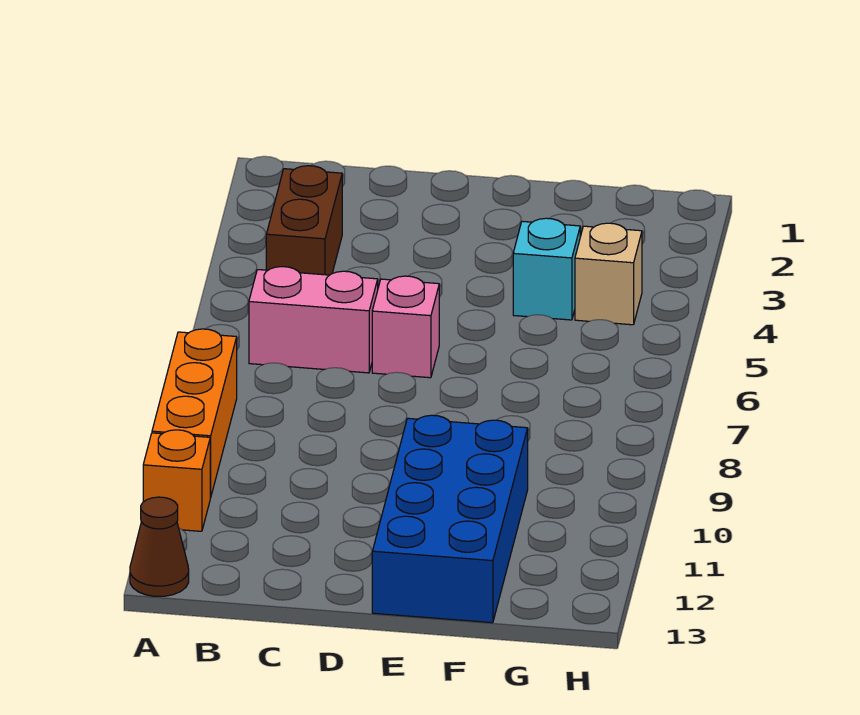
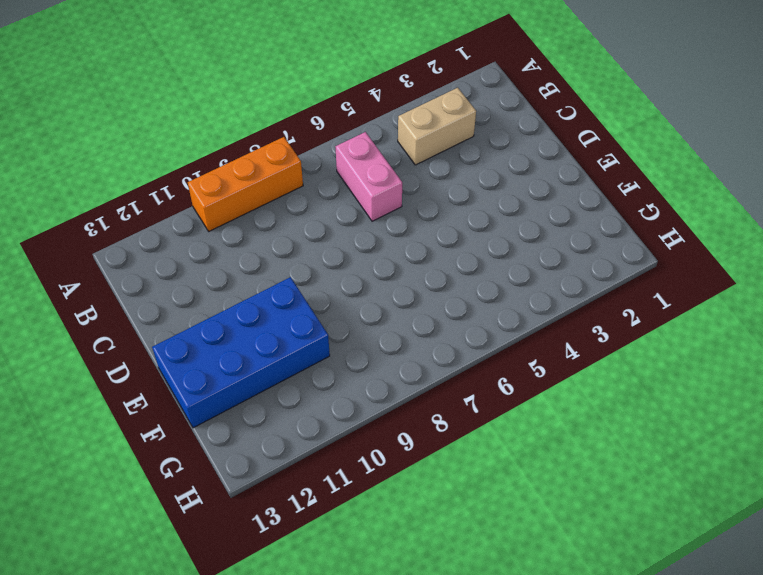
tan brick B3:B4 level 1 -> brown brick B3:B4 level 1
none -> orange brick A11 level 1
none -> brown cone A13 level 1

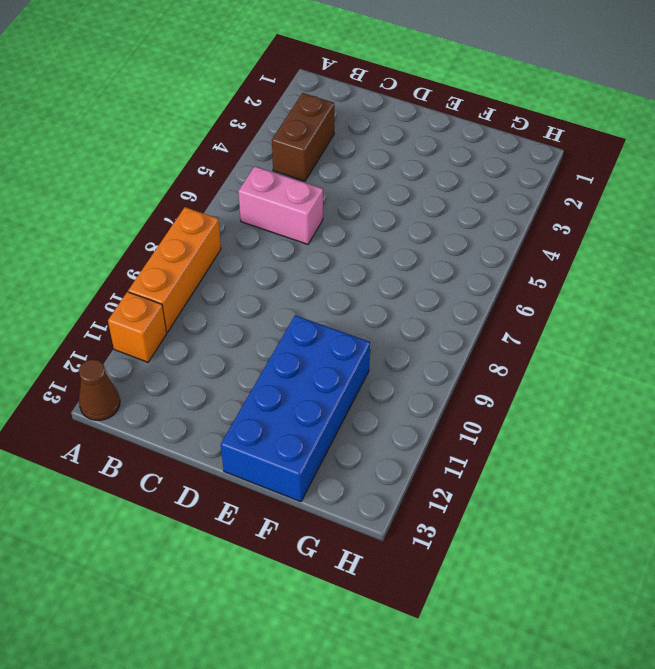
none -> pink brick D6 level 1
none -> cyan brick F4 level 1

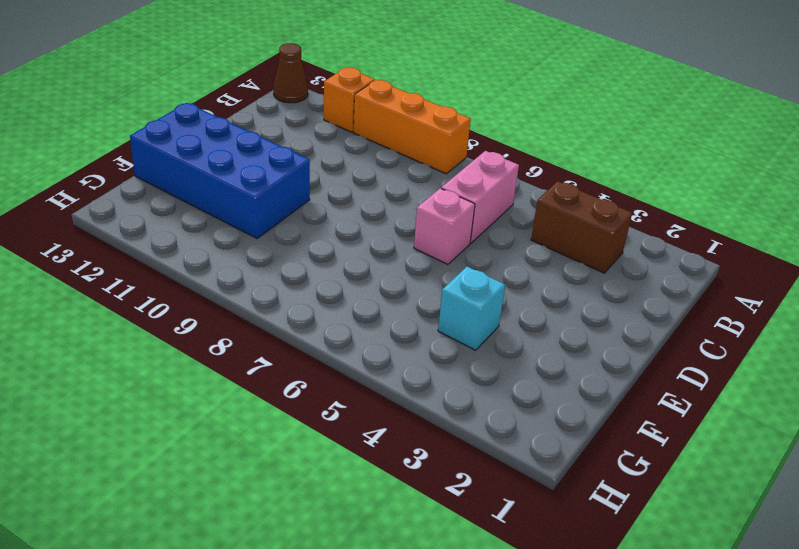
none -> tan brick G4 level 1

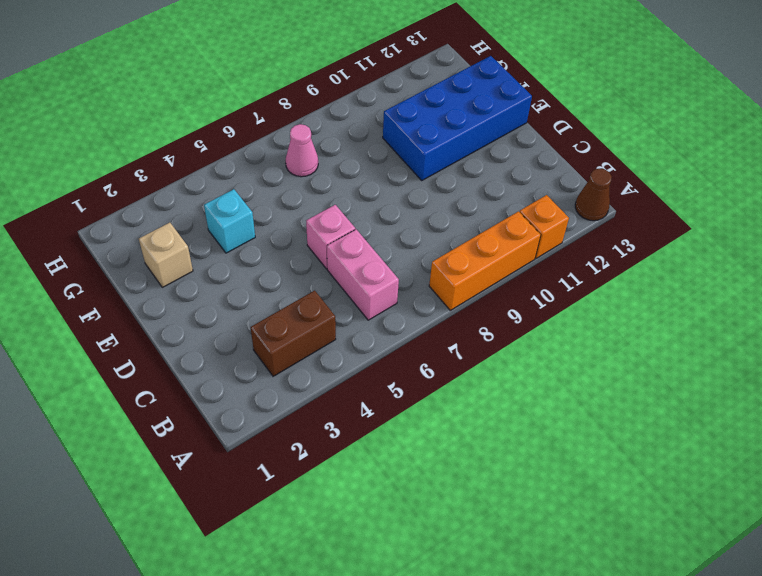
tan brick F2 level 1 -> tan brick G4 level 1
pink cone G7 level 1 -> none

